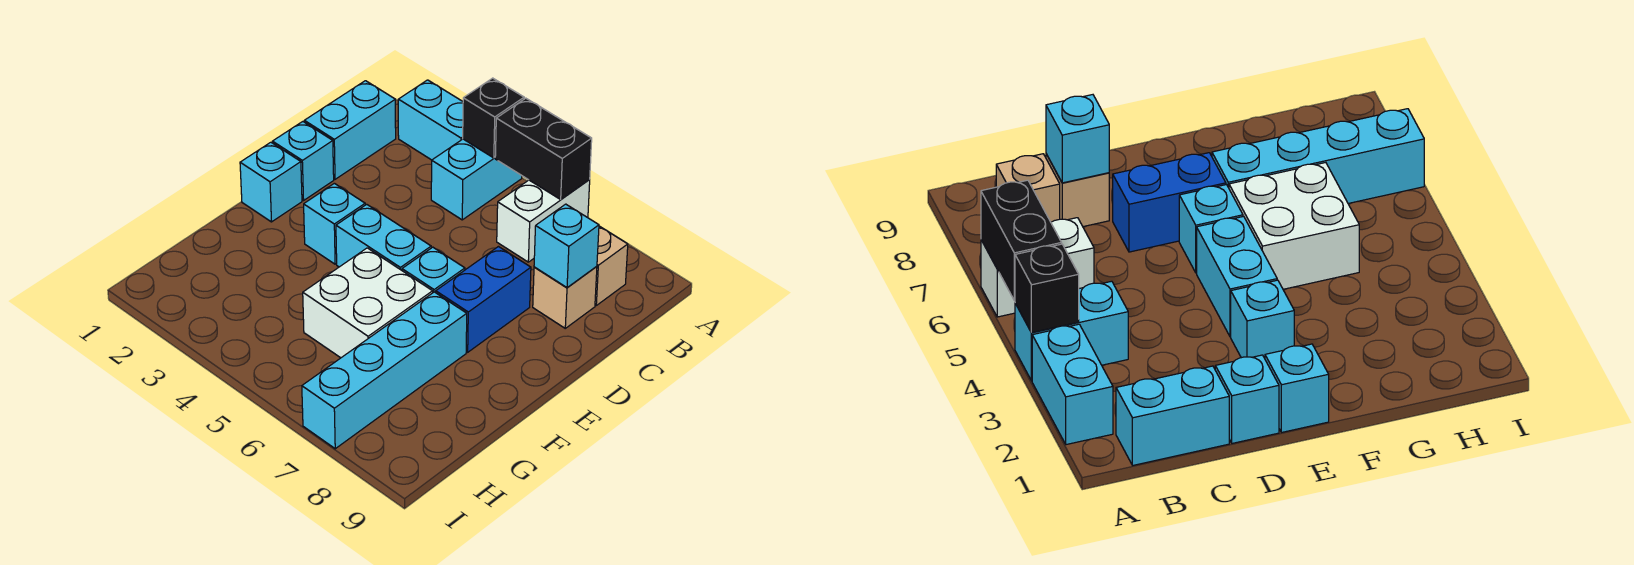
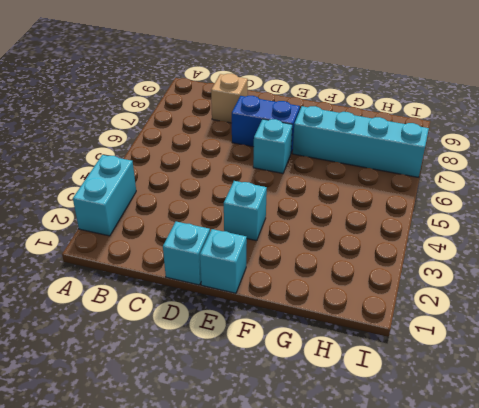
none -> cyan brick A4:B4 level 1
none -> white brick A6:B6 level 1
none -> cyan brick B1:C1 level 1

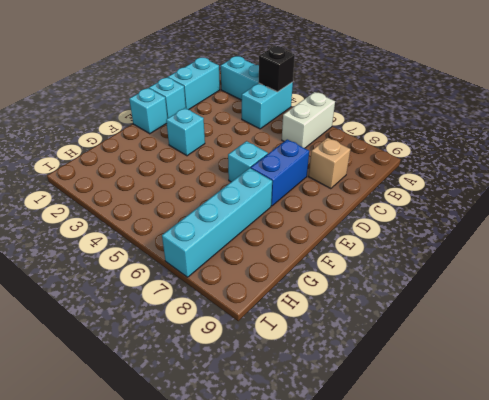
none -> tan brick B8 level 1
none -> cyan brick E4:E5 level 1
none -> white brick F5:G6 level 1

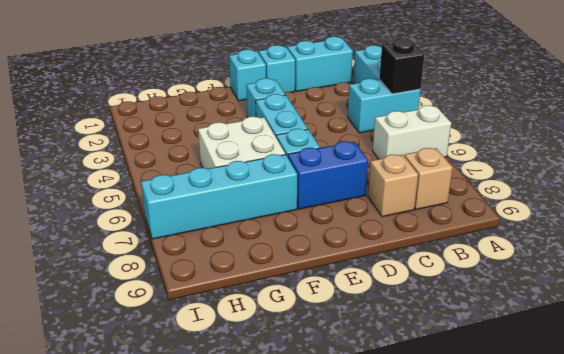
none -> black brick A5:A6 level 2
none -> cyan brick C8 level 2

